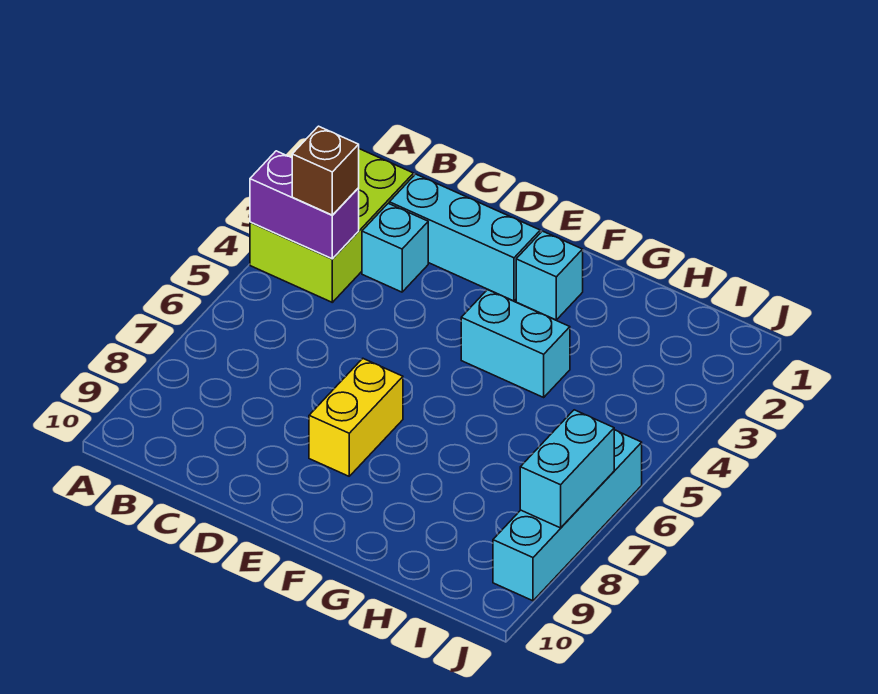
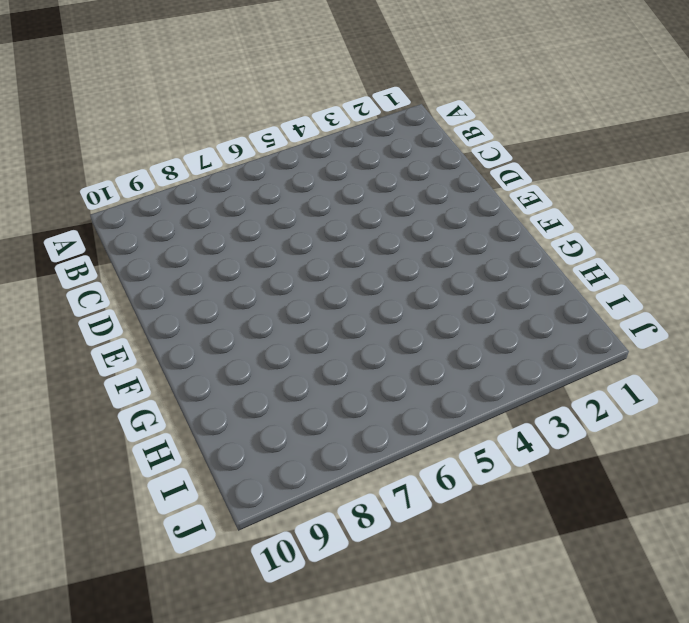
none -> lime brick A2:B4 level 1
none -> cyan brick C2:E2 level 1

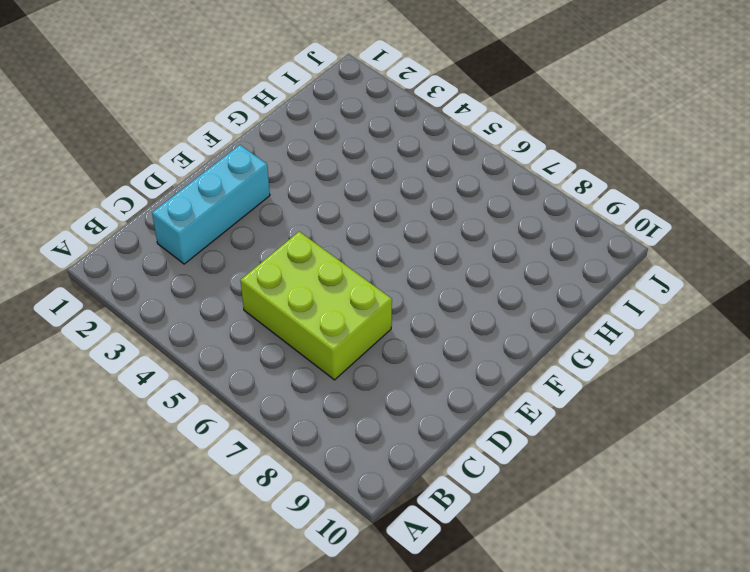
lime brick C5:D7 level 1 -> lime brick A2:B4 level 1
none -> cyan brick C3 level 1
none -> yellow brick E7:E8 level 1

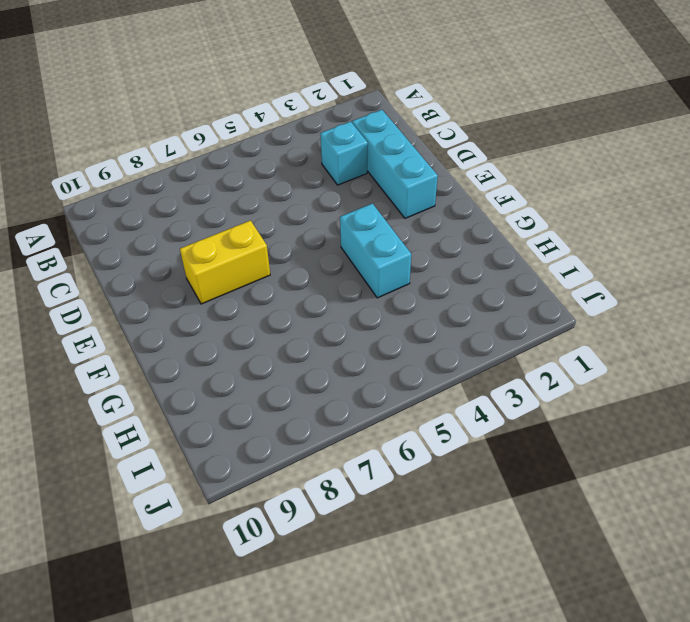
none -> lime brick A2:B4 level 1
none -> cyan brick F2 level 1

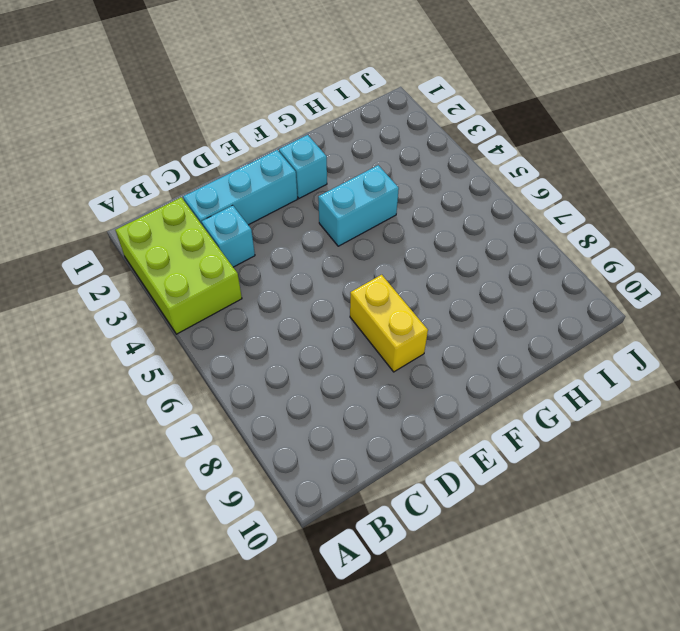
none -> cyan brick J6:J9 level 1
none -> purple brick A4:B4 level 2

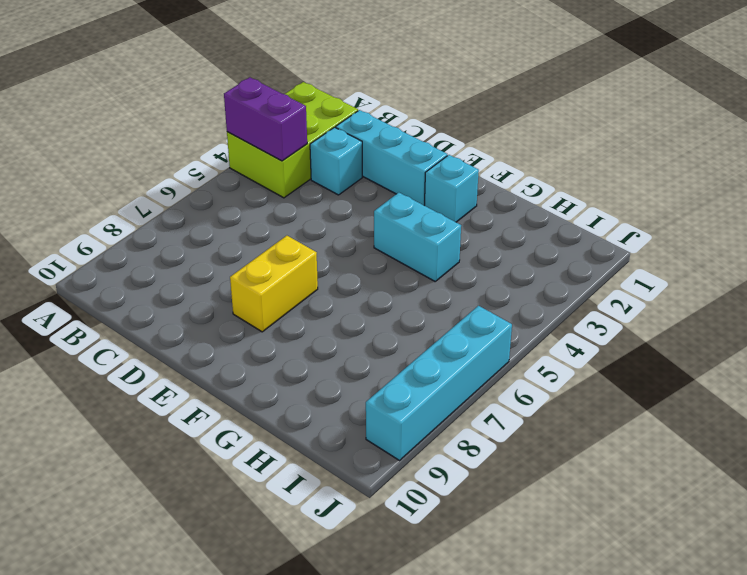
none -> cyan brick J7:J8 level 2
none -> brown brick B4 level 3

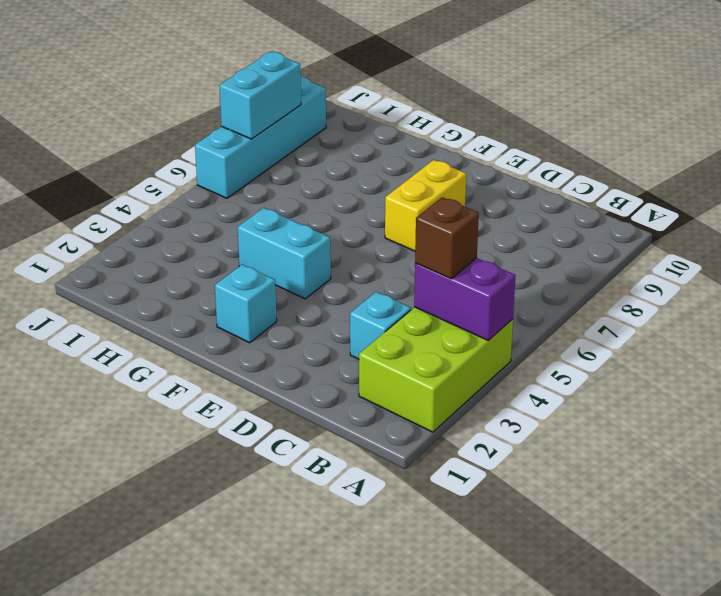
none -> cyan brick C2:E2 level 1

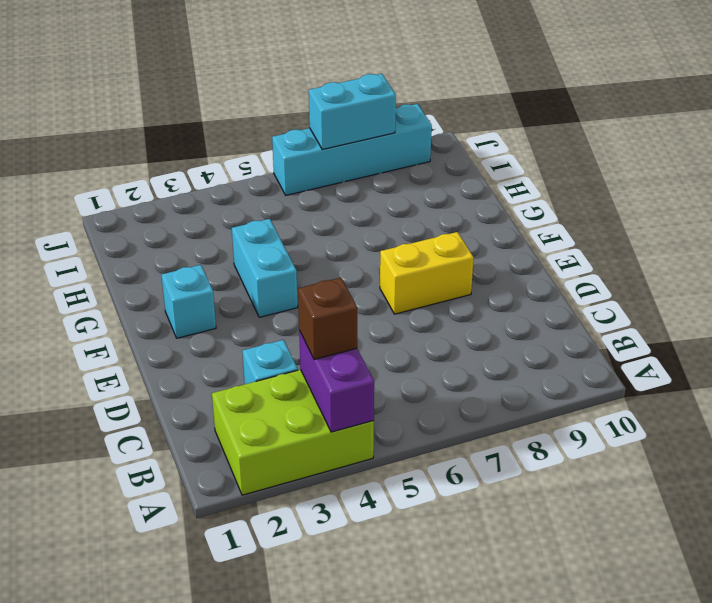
none -> cyan brick C2:E2 level 1

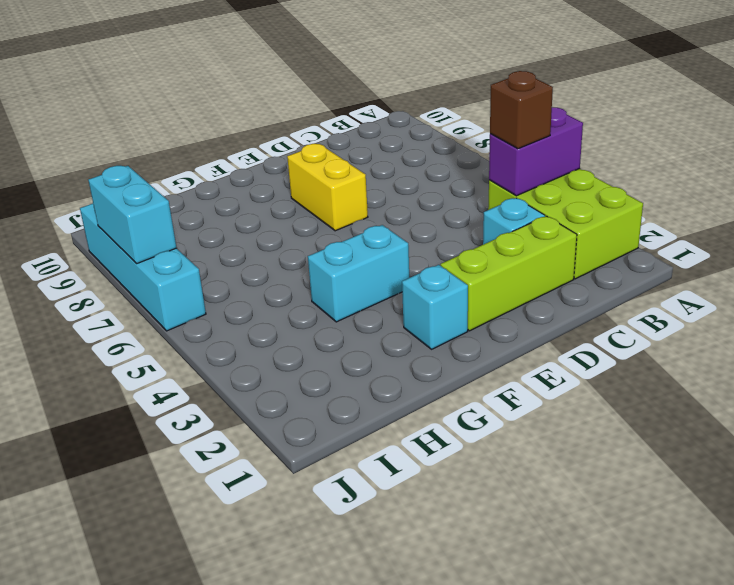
lime brick C2:E2 level 1 -> cyan brick C2:E2 level 1

